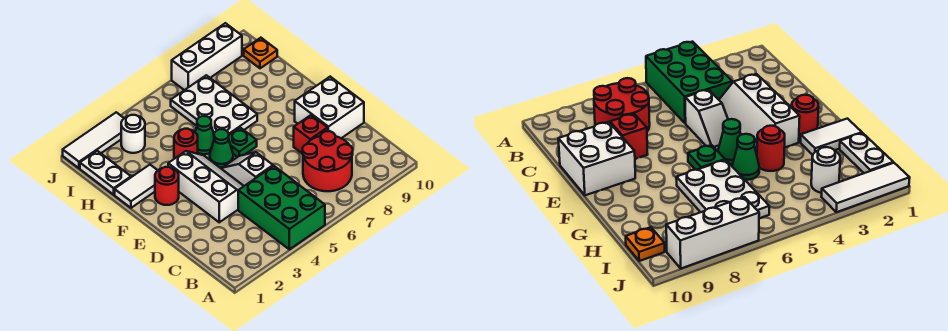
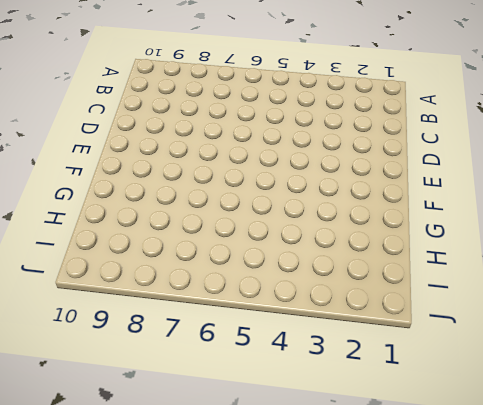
none -> green brick A4:C5 level 1
none -> red round brick B7:C8 level 1
none -> white slope D3:F4 level 1 top 3

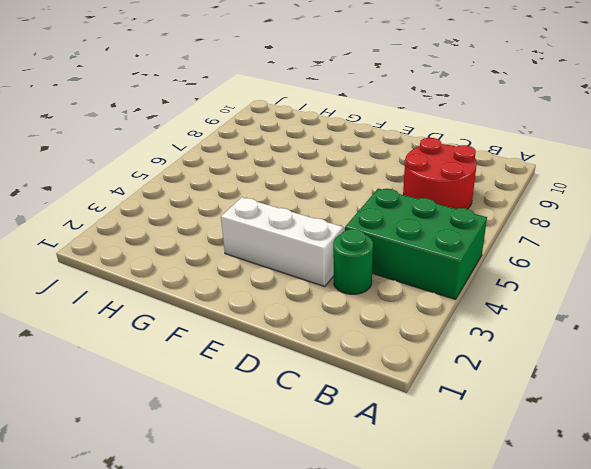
green round brick C3 level 1 -> none
none -> white slope D5:E5 level 1 top D
none -> red brick D8 level 1
none -> white brick D9:E10 level 1

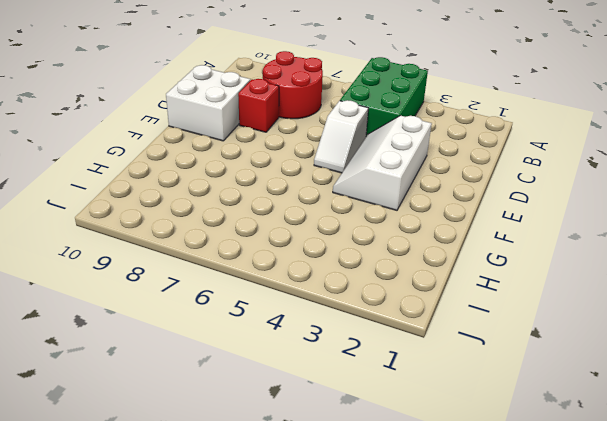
none -> red round brick F2 level 1
none -> green cone F5 level 1
none -> green plate F6 level 1

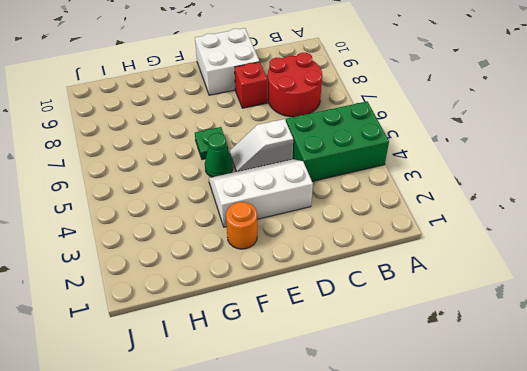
orange round brick F2 level 1 -> red round brick F2 level 1
none -> white tile G1:G2 level 1
none -> red round brick G4 level 1
none -> green cone G5 level 1

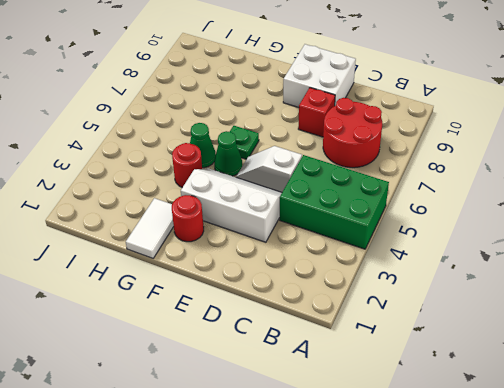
none -> white plate G6:I7 level 1
none -> white plate H1:I1 level 1
none -> white round brick I3 level 1

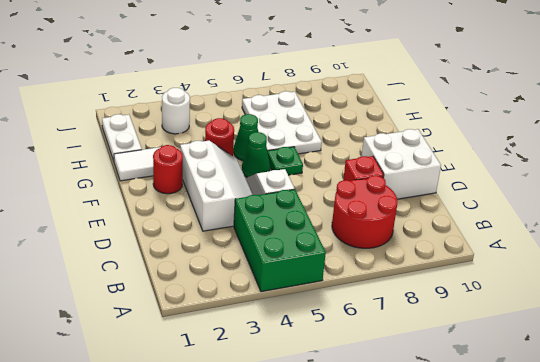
none -> orange plate I10 level 1
none -> white tile J1:J3 level 1
none -> white brick J7:J9 level 1

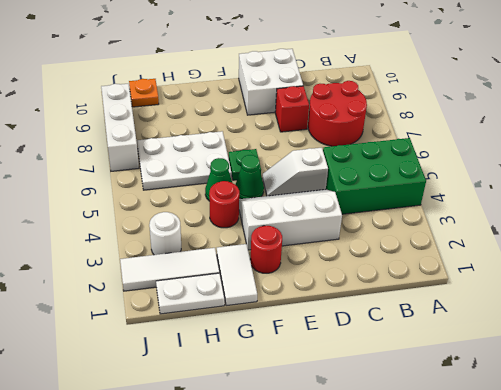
white tile H2:J2 level 1 -> white tile J1:J3 level 1

